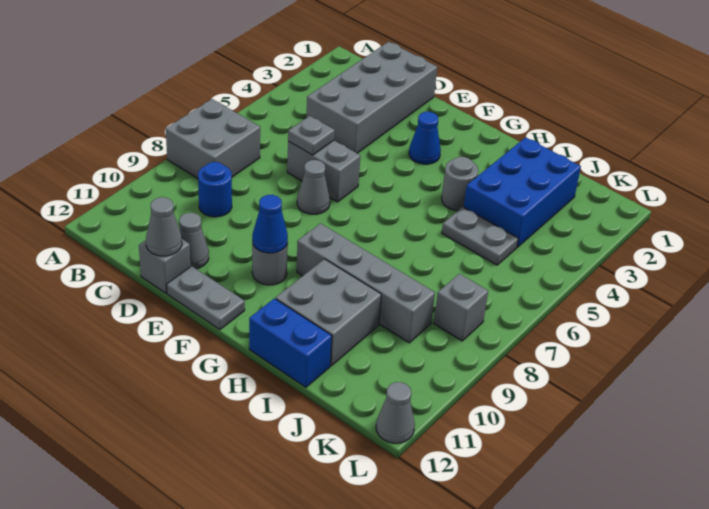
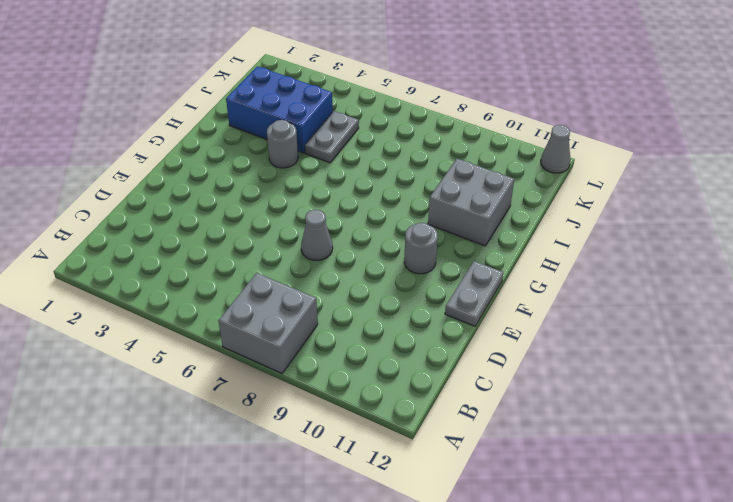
none -> grey brick C1:D4 level 1
none -> blue round brick C9 level 1
none -> grey brick D6:E6 level 1

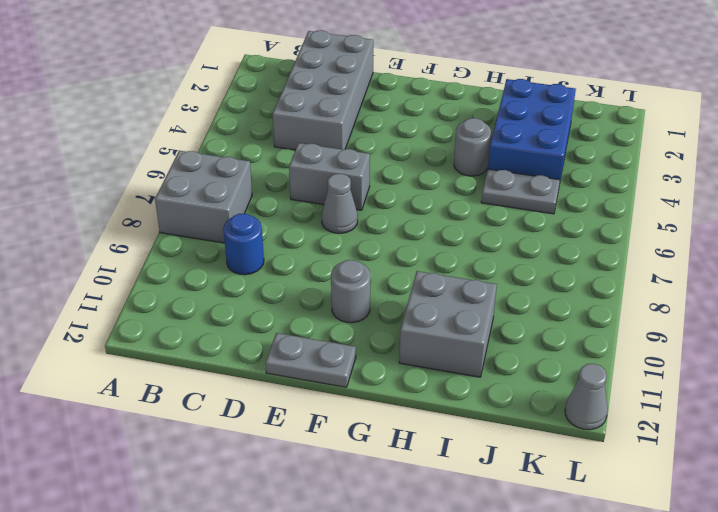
none -> grey cone D11 level 1
none -> grey brick D12 level 1
none -> blue cone F3 level 1

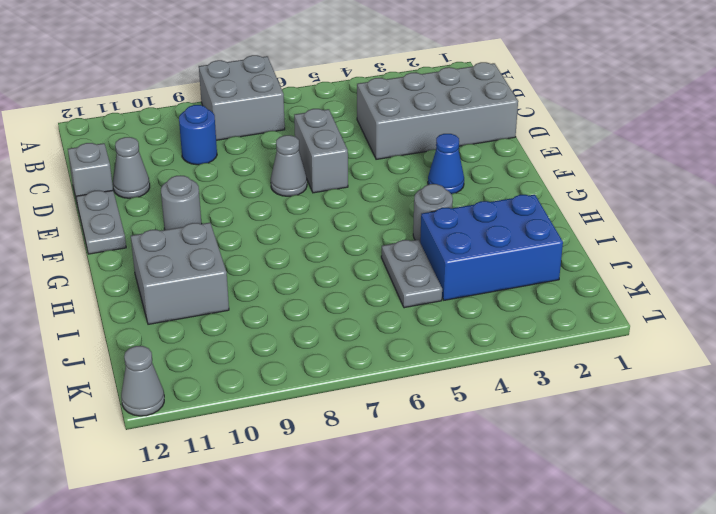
none -> grey brick G9:J9 level 1
none -> blue brick H12:I12 level 1
none -> grey brick K8 level 1

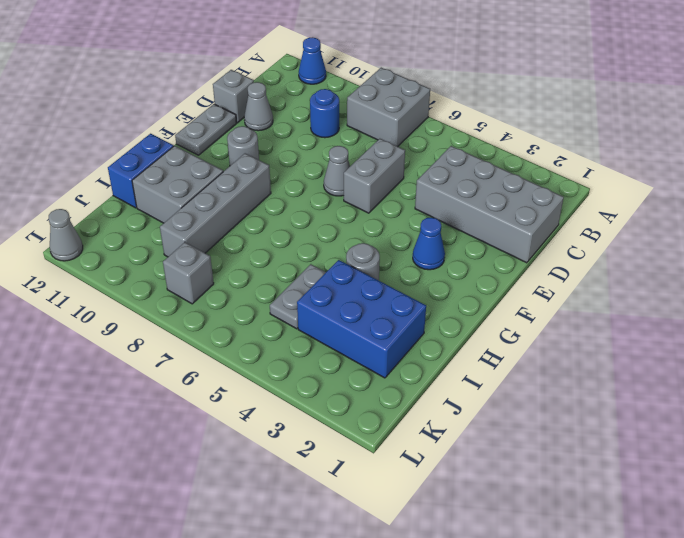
blue cone A11 level 1 -> blue cone F10 level 2
none -> grey plate D6 level 2
none -> grey cone D12 level 2

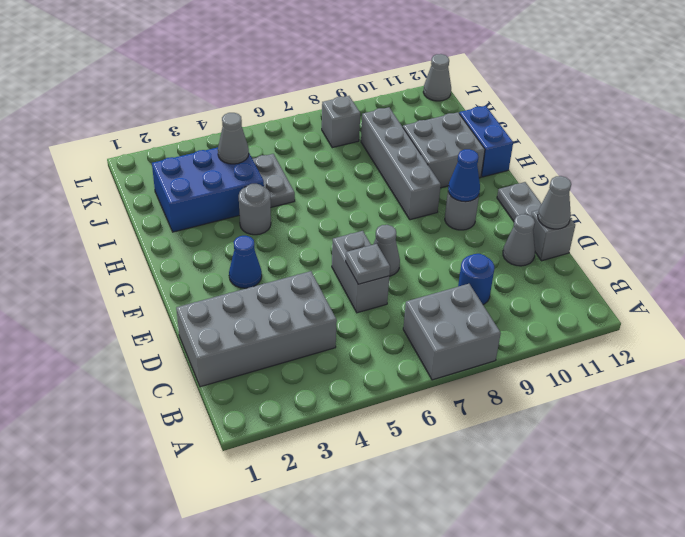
grey cone J4 level 2 -> none

